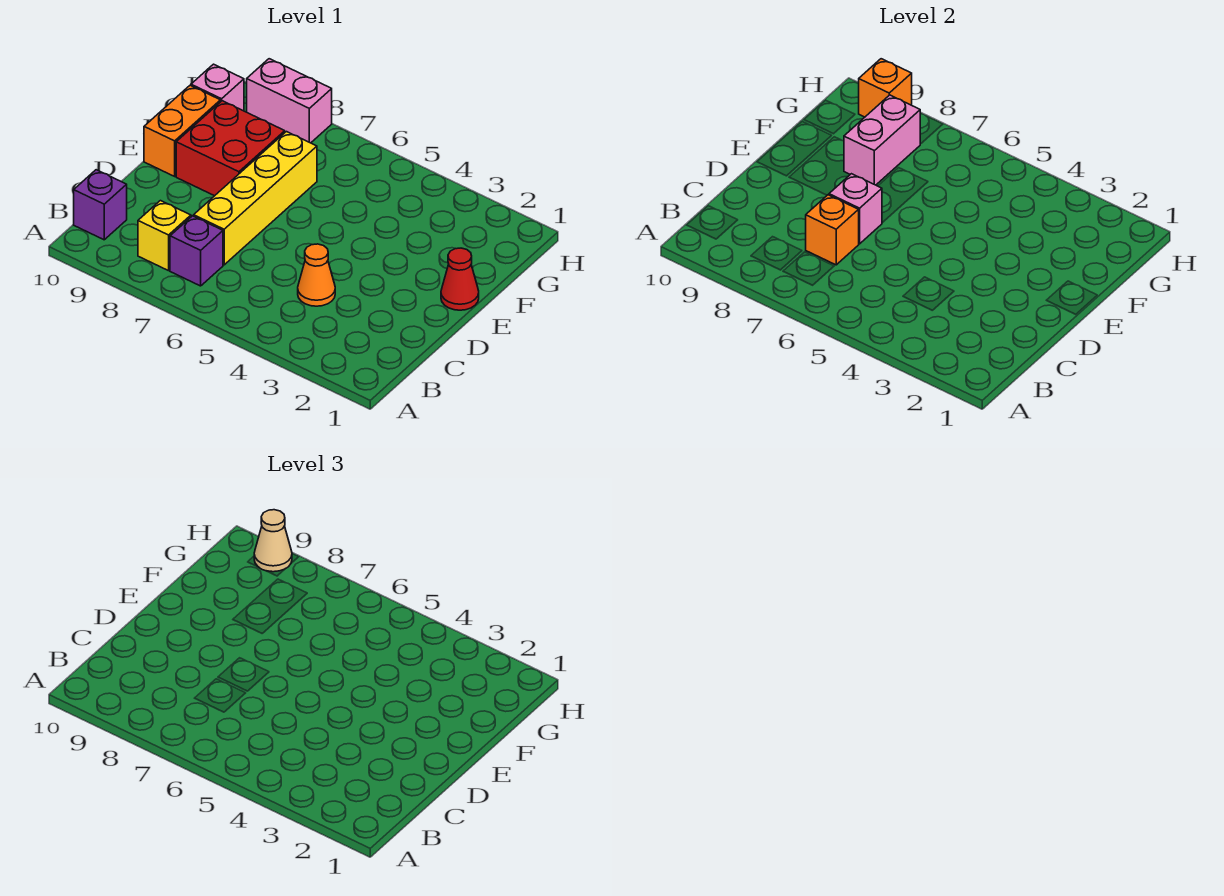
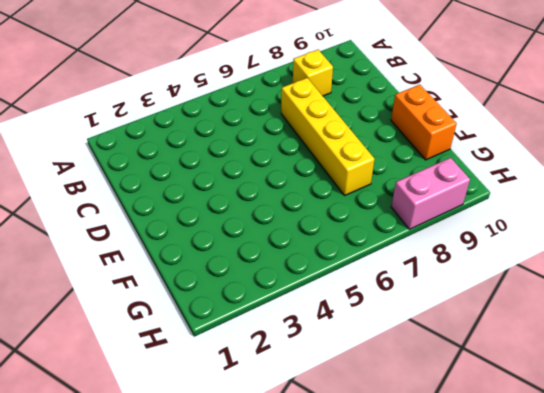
none -> purple brick B7 level 1
none -> purple brick B10 level 1
none -> orange cone C4 level 1

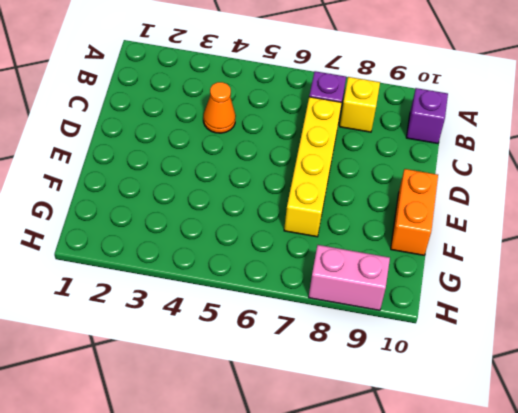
none -> red cone E1 level 1
none -> red brick E8:F9 level 1
none -> pink brick G10 level 1

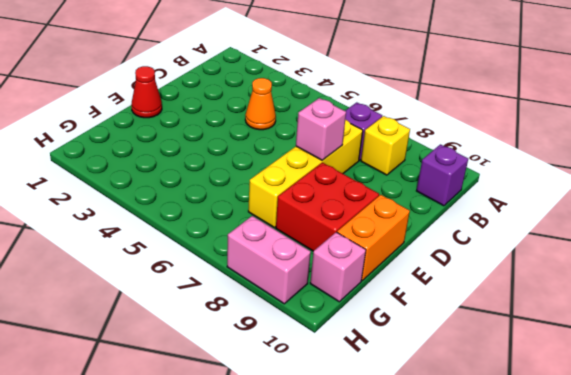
none -> orange brick C7 level 2
none -> pink brick F8:G8 level 2
none -> orange brick H9 level 2

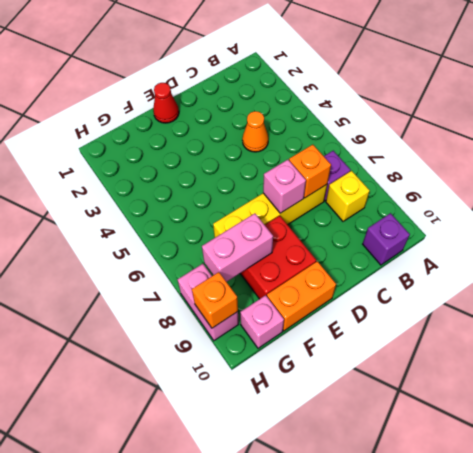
none -> tan cone H9 level 3

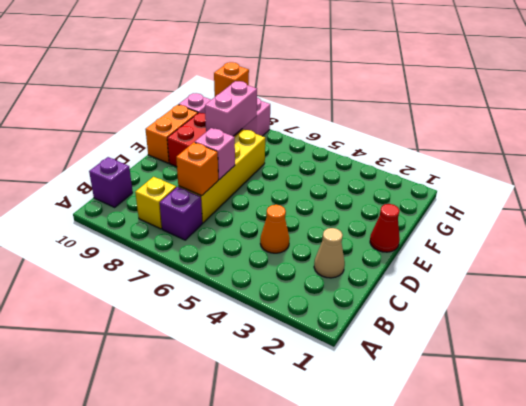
tan cone C2 level 1 -> tan cone H9 level 3

